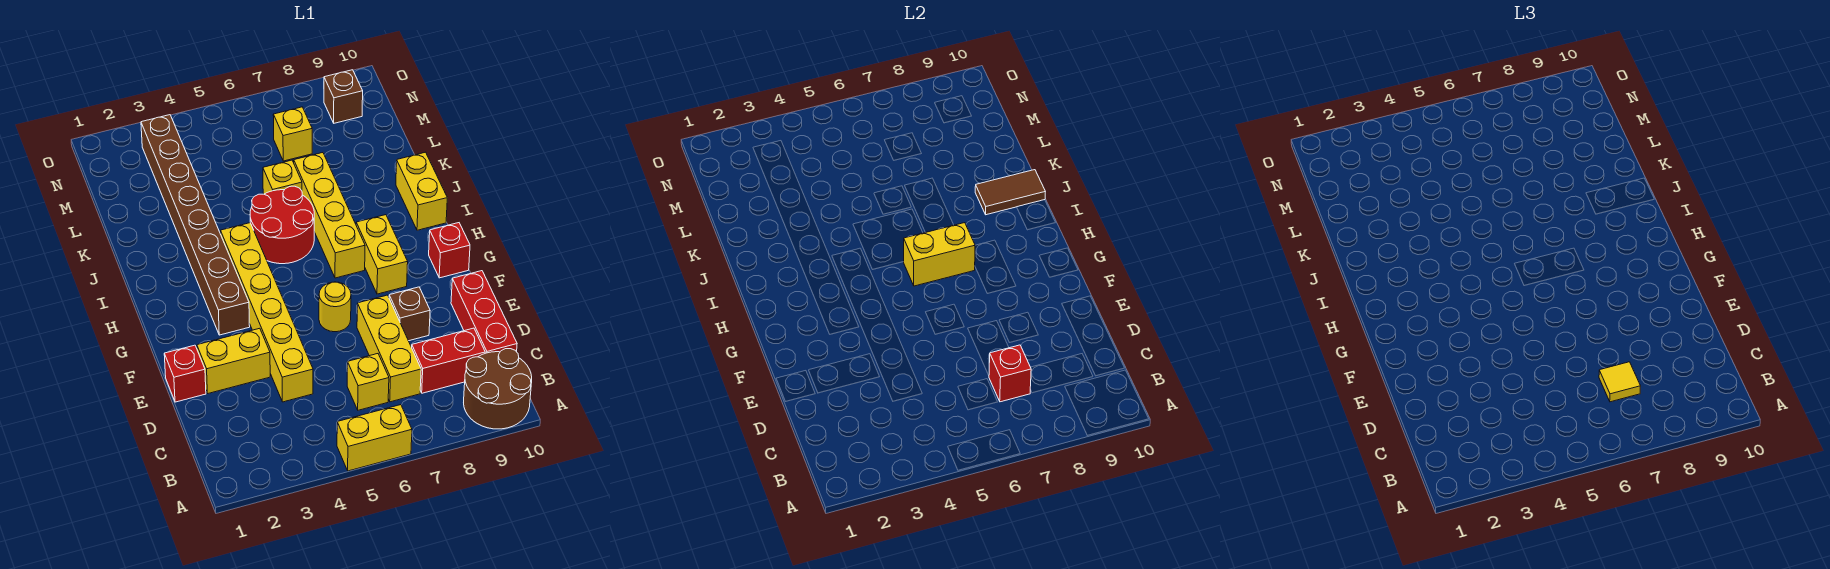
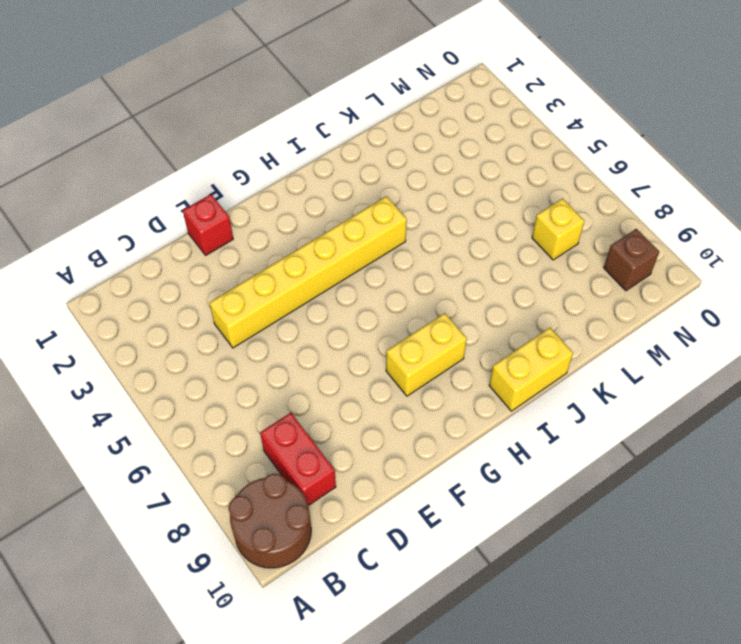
none -> yellow brick A5:A6 level 1
none -> yellow brick C6 level 1
none -> yellow brick C7:E7 level 1

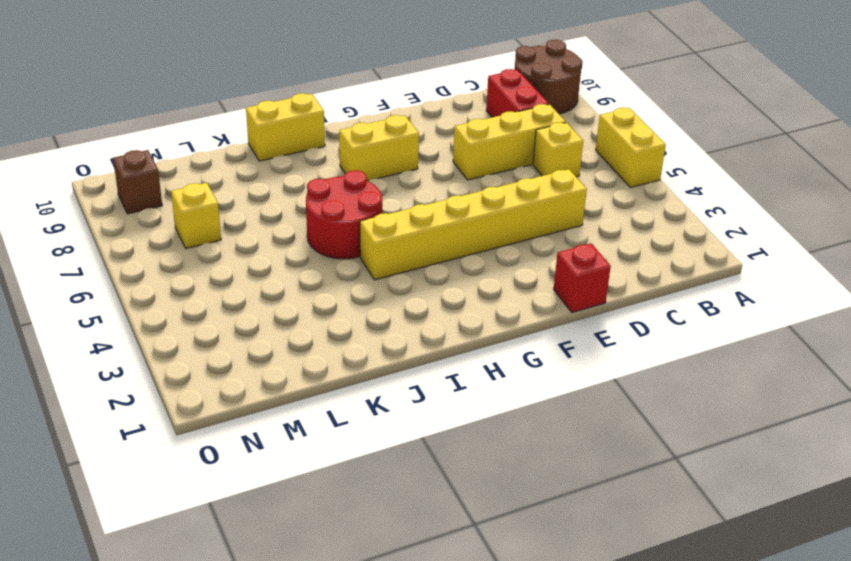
none -> red brick C10:E10 level 1
none -> yellow brick E2:E3 level 1
none -> brown brick E8 level 1

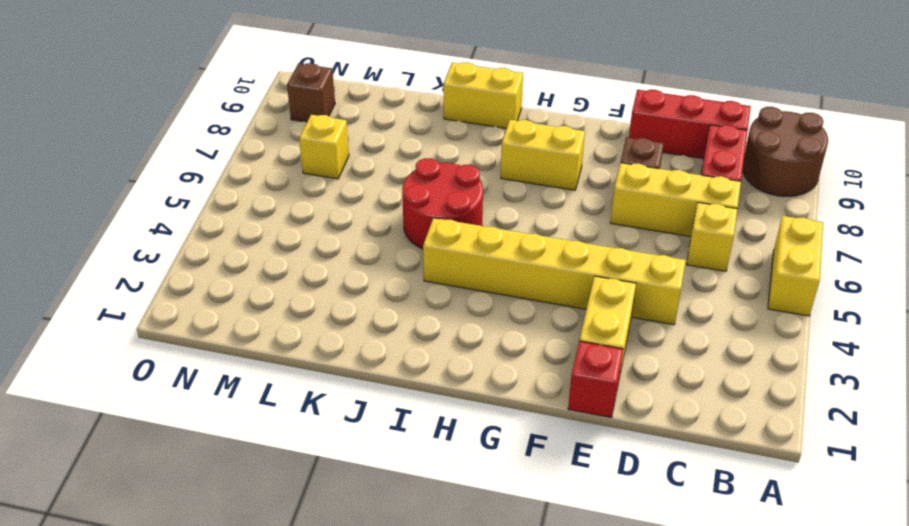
none -> yellow round brick F6 level 1
none -> brown brick G3:N3 level 1
none -> red brick G10 level 1

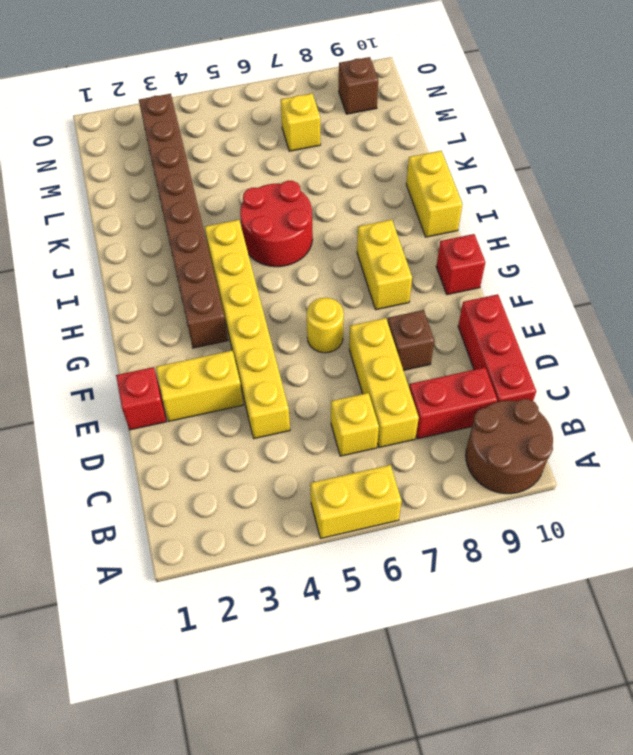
none -> yellow brick H7:K7 level 1
none -> yellow brick K6 level 1
none -> red brick C7 level 2

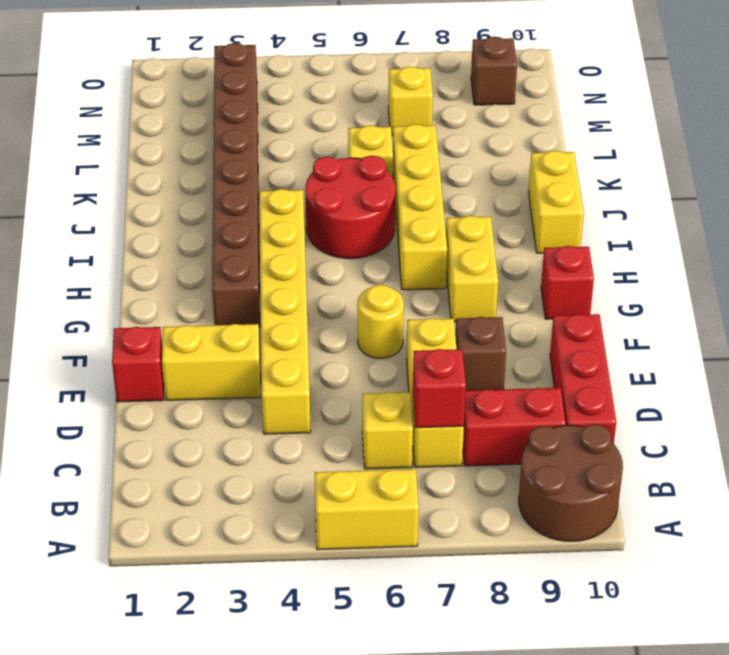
none -> yellow brick H6:H7 level 2
none -> brown tile J9:J10 level 2
none -> yellow tile C7 level 3

